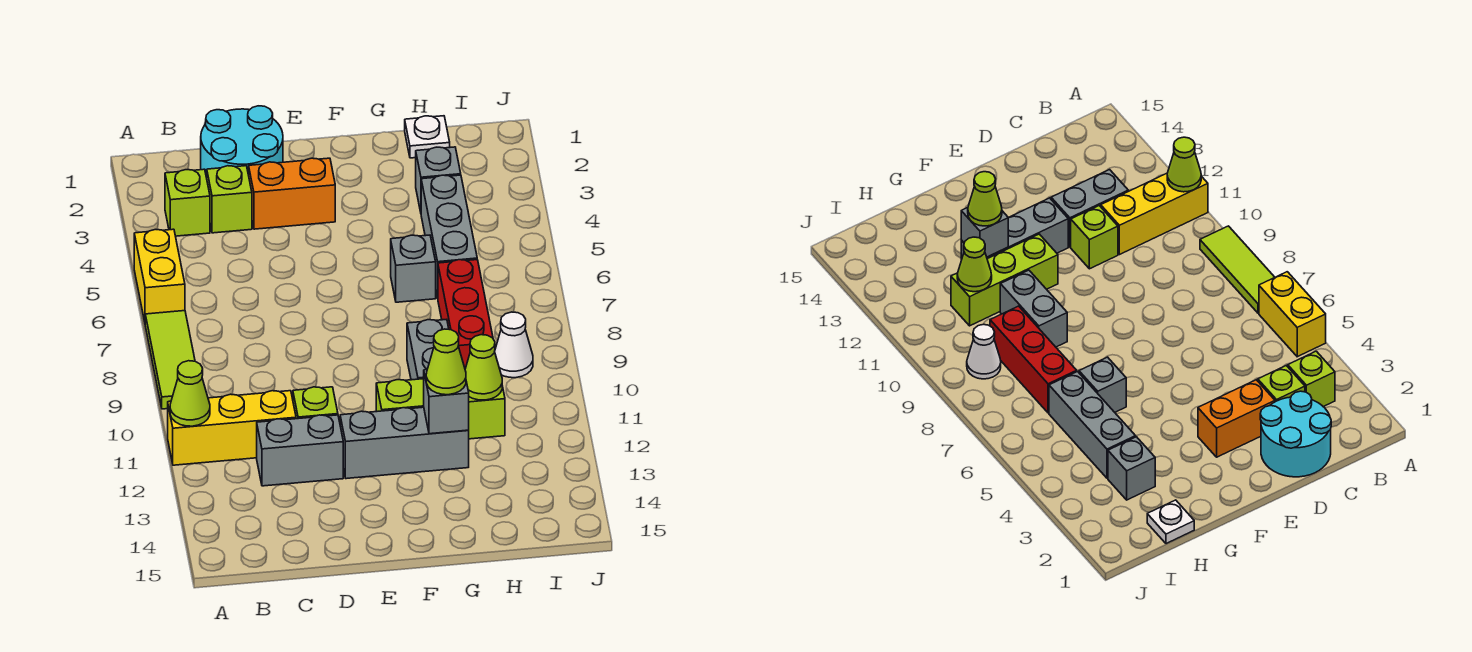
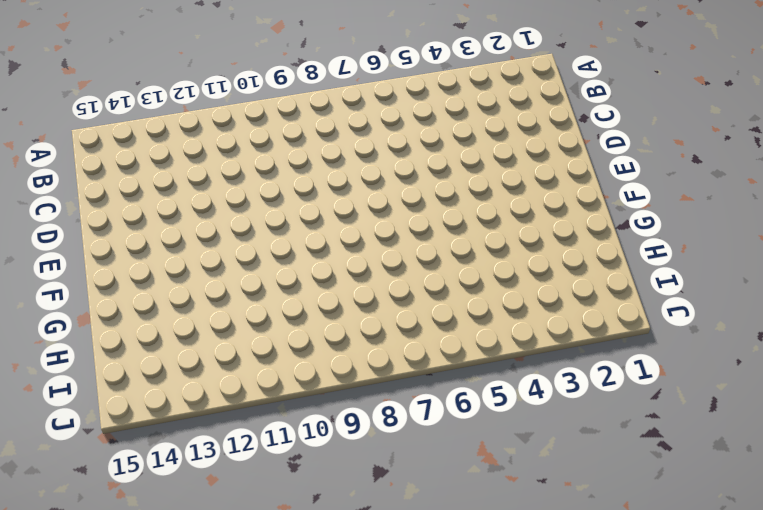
none -> yellow brick A5:A6 level 1
none -> lime tile A7:A9 level 1
none -> yellow brick A11:C11 level 1

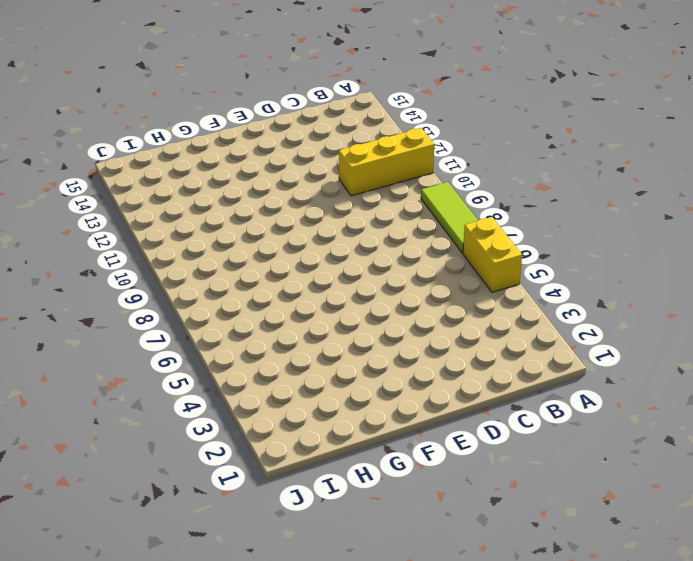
none -> lime brick B3 level 1
none -> cyan round brick C1:D2 level 1
none -> lime brick C3 level 1

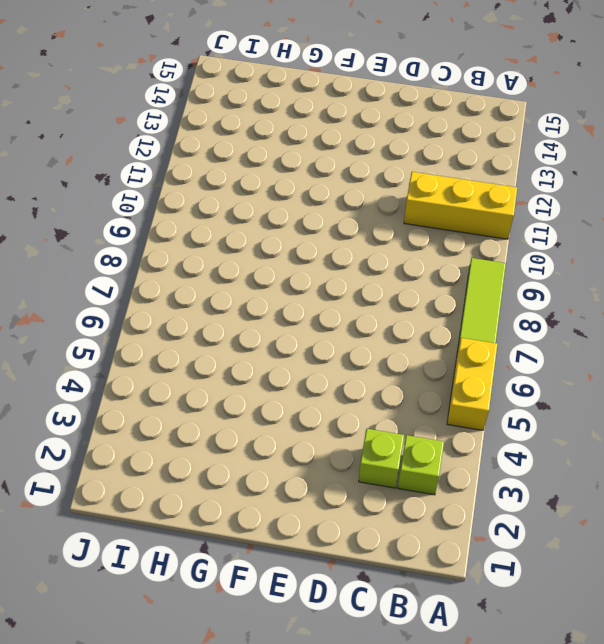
none -> cyan round brick C1:D2 level 1
none -> grey brick C12:D12 level 1
none -> orange brick D3:E3 level 1

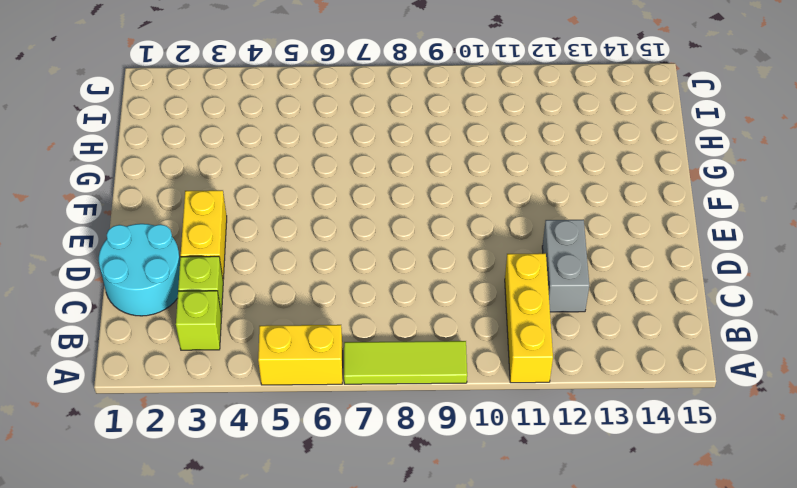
yellow brick D3:E3 level 1 -> orange brick D3:E3 level 1
none -> lime brick D11 level 1
none -> grey brick E12:G12 level 1
none -> lime brick F11:H11 level 1

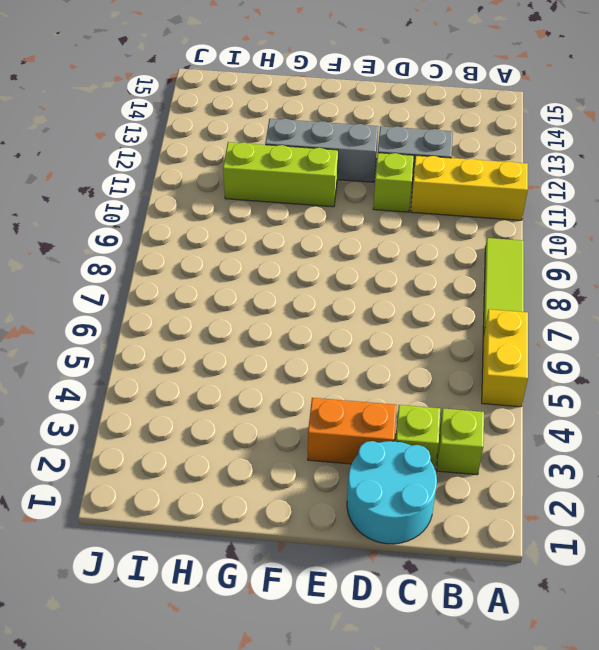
none -> grey brick G6 level 1
none -> grey brick G9:G10 level 1
none -> white plate H1 level 1

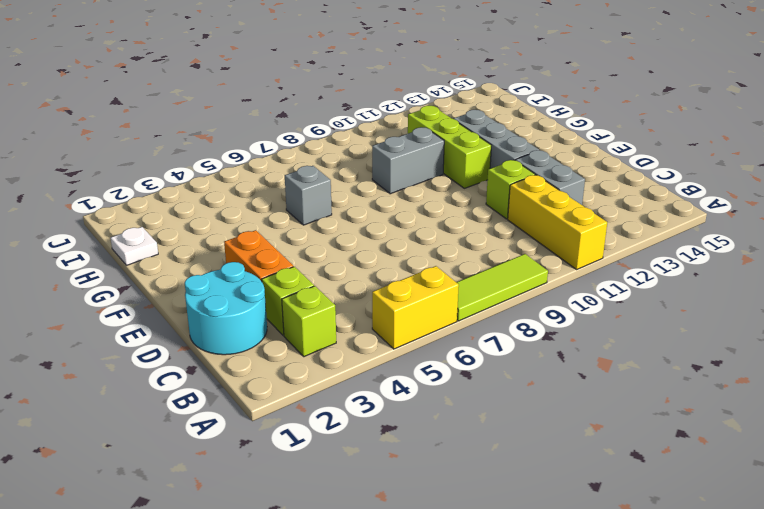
none -> grey brick H3 level 1
none -> grey brick H4:H6 level 1
none -> red brick H7:H9 level 1

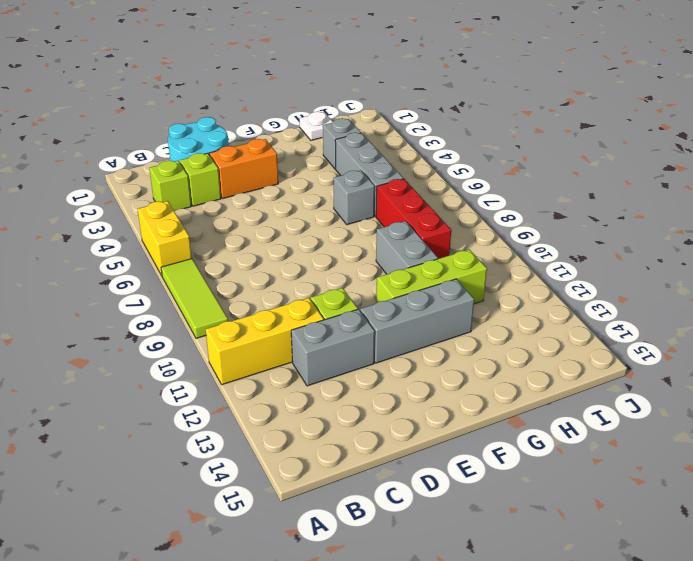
none -> white cone I9 level 1
none -> lime cone A11 level 2
none -> grey brick G12 level 2

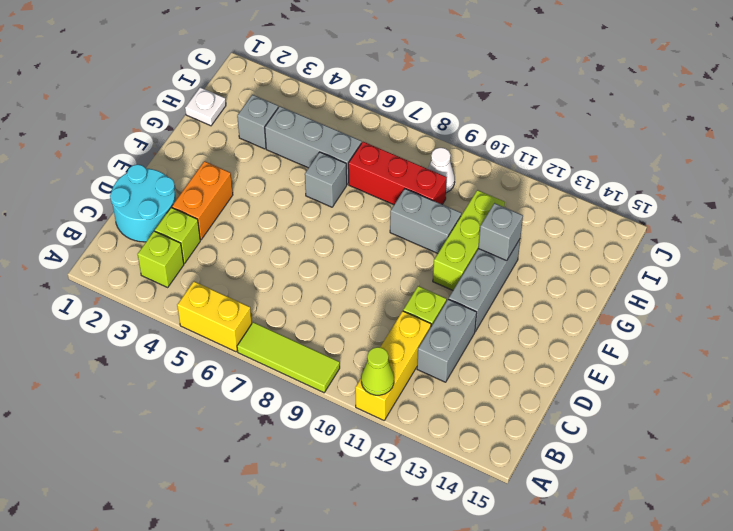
none -> lime cone H11 level 2
none -> lime cone G12 level 3

